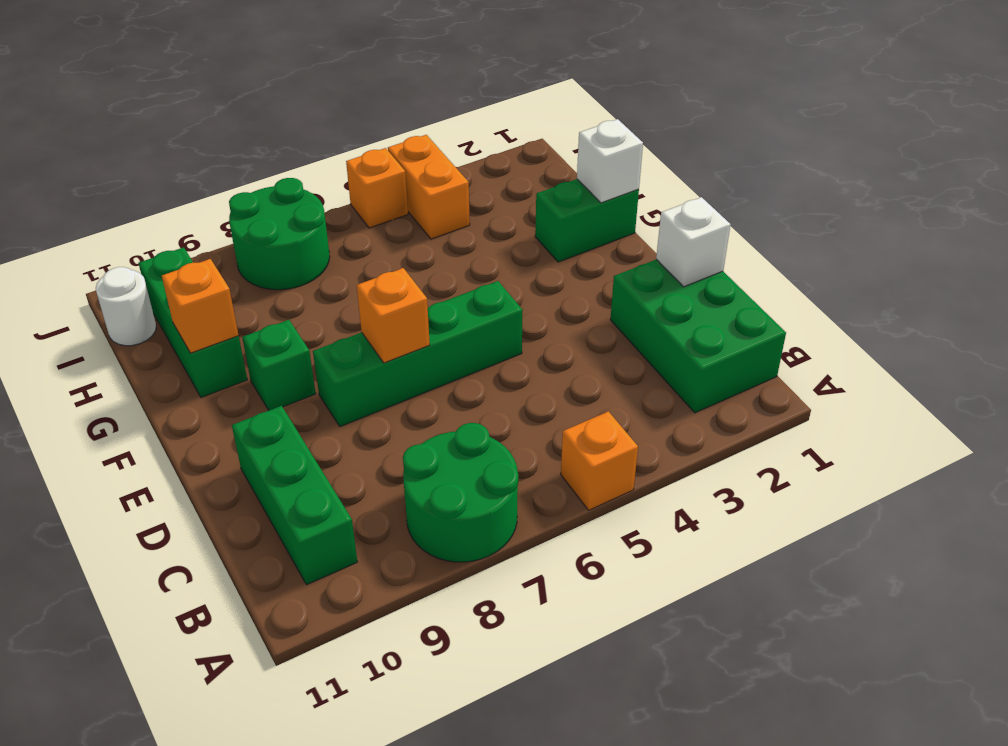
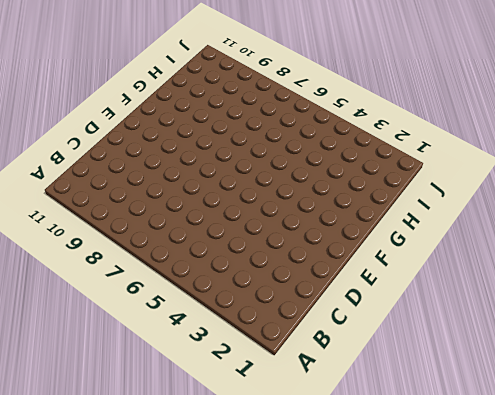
none -> orange brick A5 level 1
none -> green round brick A7:B8 level 1
none -> green brick B1:D2 level 1

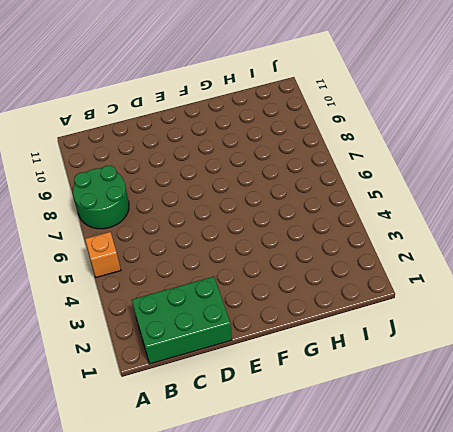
none -> green brick B10:D10 level 1
none -> green brick E5:E8 level 1
none -> green brick F9 level 1

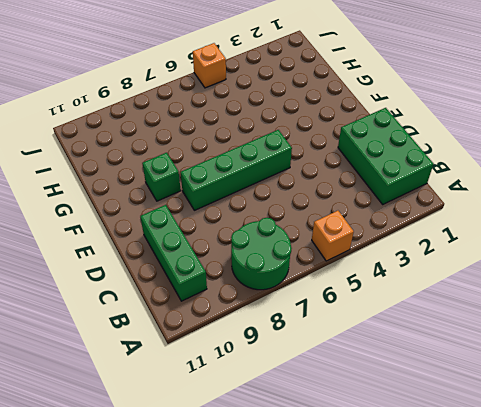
none -> green brick G1:G2 level 1
none -> green brick G10:I10 level 1
none -> orange brick I4:J4 level 1

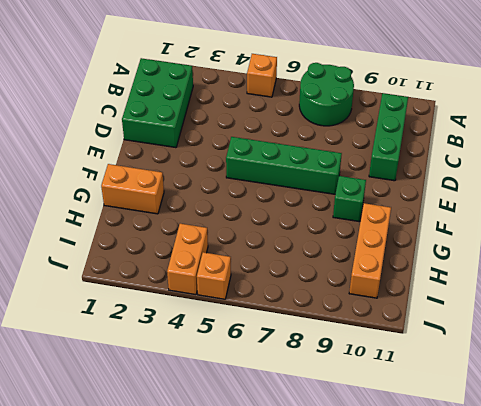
orange brick G1:G2 level 1 -> green brick G1:G2 level 1
orange brick G10:I10 level 1 -> green brick G10:I10 level 1
none -> green round brick I7:J8 level 1
none -> white round brick I11 level 1
none -> white brick D1 level 2

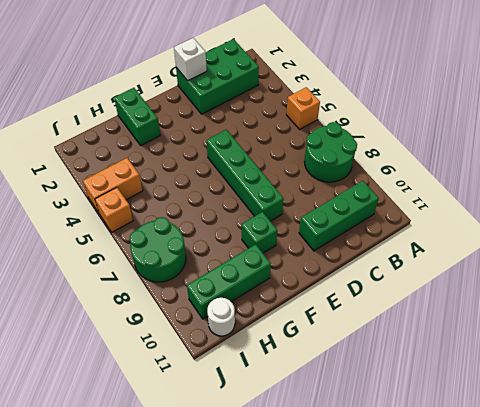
none -> orange brick E7 level 2
none -> white brick G1 level 2
none -> orange brick G10 level 2

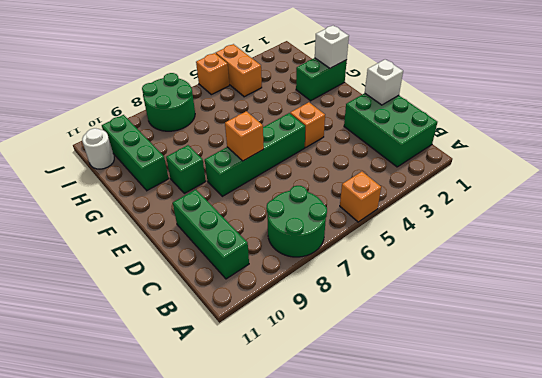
orange brick E4 level 1 -> orange brick G10 level 2

